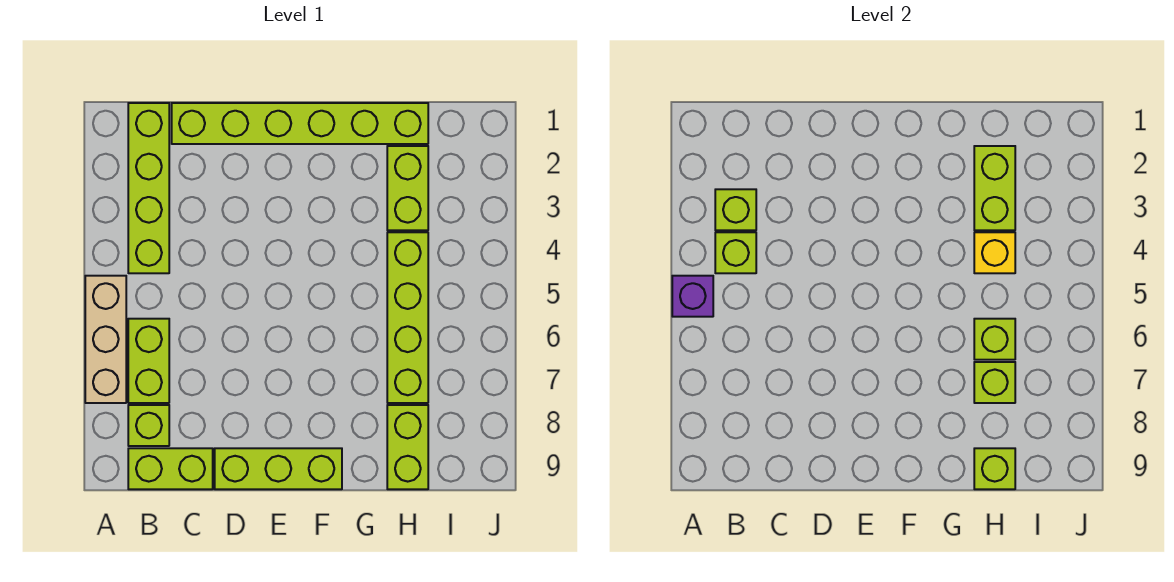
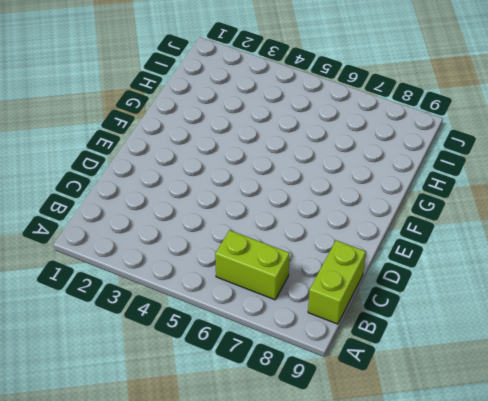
none -> tan brick A5:A7 level 1
none -> lime brick B1:B4 level 1
none -> lime brick B8 level 1

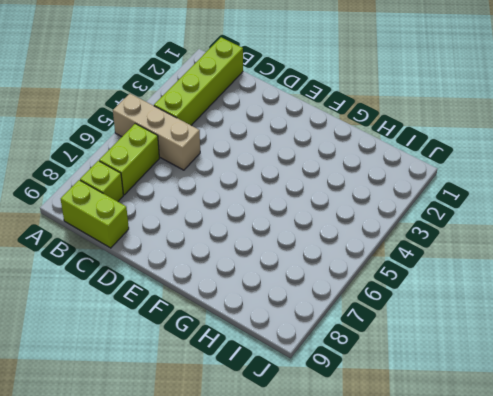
tan brick A5:C5 level 1 -> tan brick A5:A7 level 1
none -> lime brick C1:H1 level 1
none -> lime brick D9:F9 level 1
none -> lime brick H2:H3 level 1

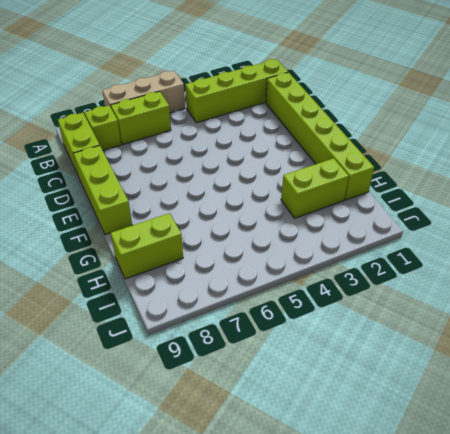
none -> lime brick H4:H7 level 1
none -> purple brick A5 level 2
none -> lime brick B3 level 2

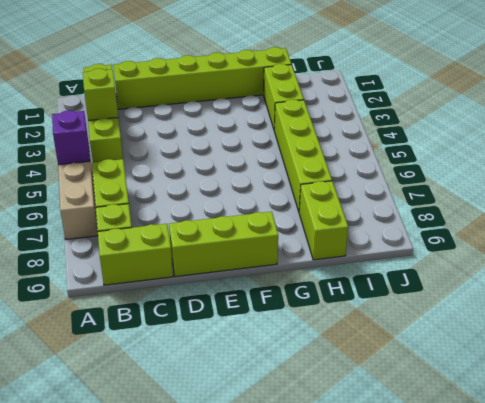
none -> lime brick B4 level 2
none -> lime brick H2:H3 level 2
none -> yellow brick H4 level 2

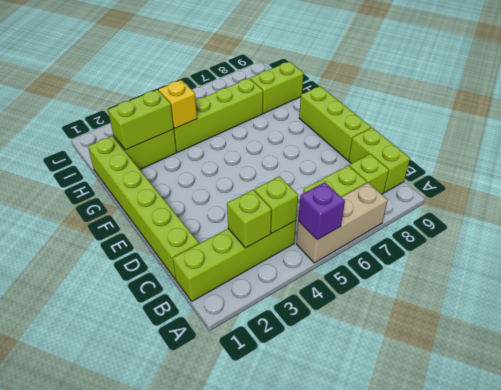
none -> lime brick H6 level 2
none -> lime brick H7 level 2
none -> lime brick H9 level 2

